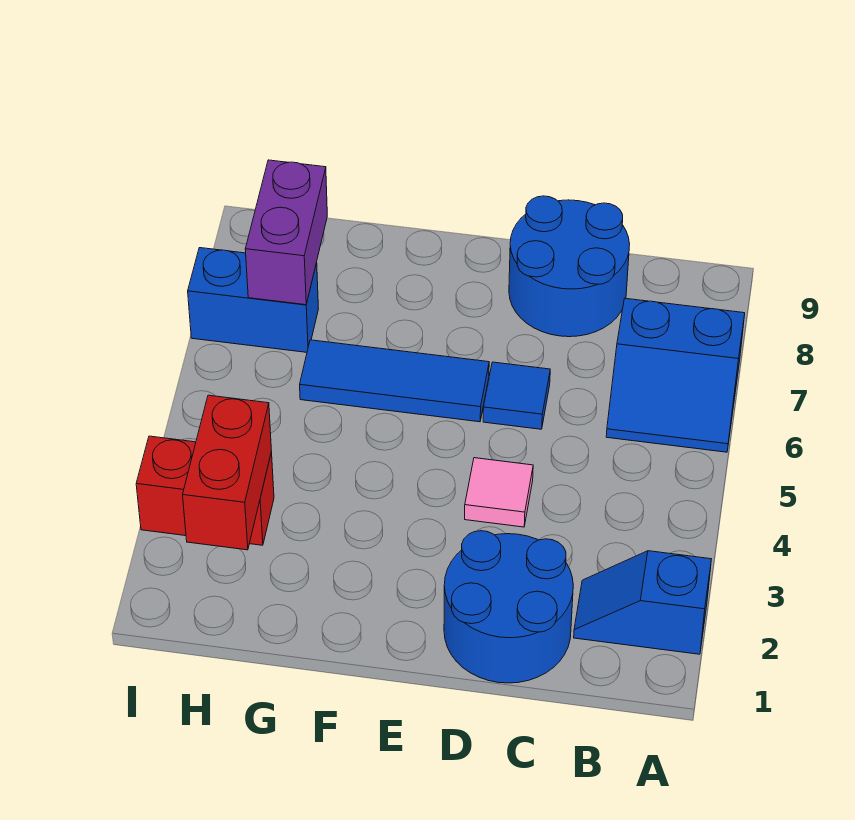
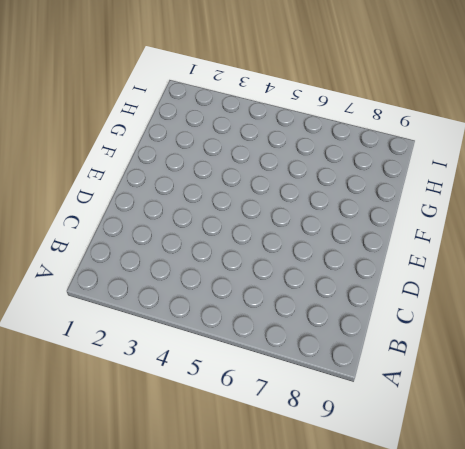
none -> blue slope A2:B2 level 1 top A
none -> blue slope A6:B7 level 1 top 7

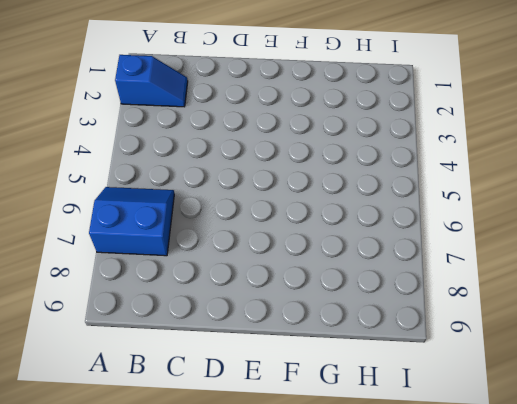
none -> blue round brick C1:D2 level 1
none -> blue round brick C8:D9 level 1

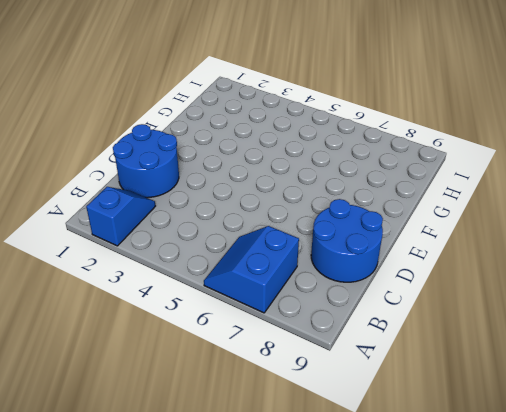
none -> pink tile D4 level 1
none -> blue tile D6 level 1

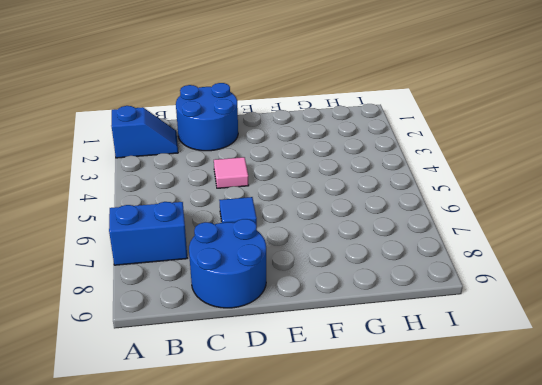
none -> blue tile E6:G6 level 1
none -> red brick H3:I3 level 1

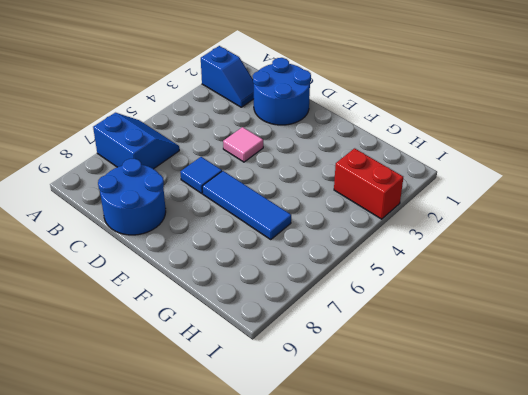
none -> blue brick H7:I7 level 1
none -> red brick H2:H3 level 2

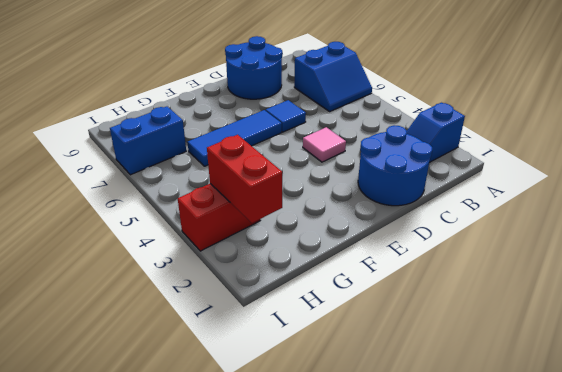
none -> purple brick H7:H8 level 2

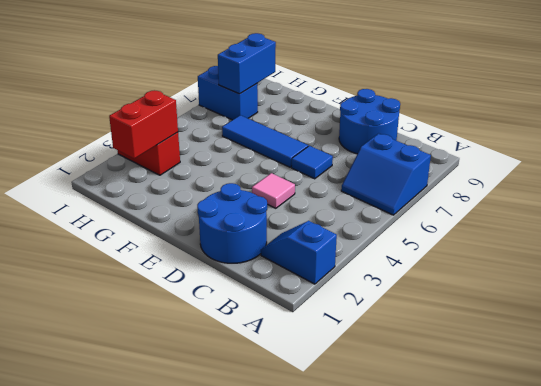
blue brick H7:H8 level 2 -> purple brick H7:H8 level 2

